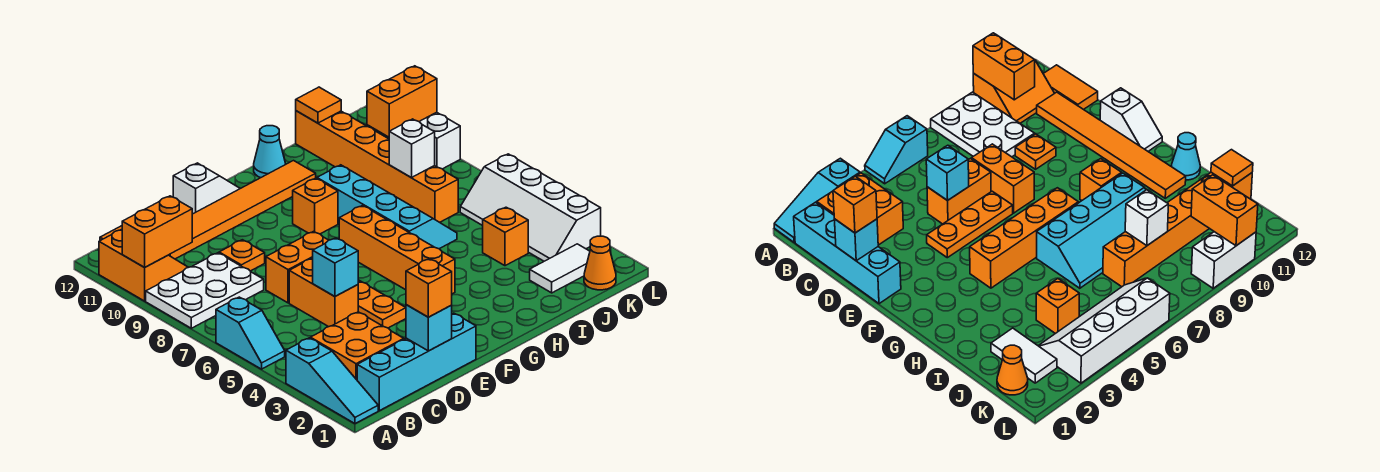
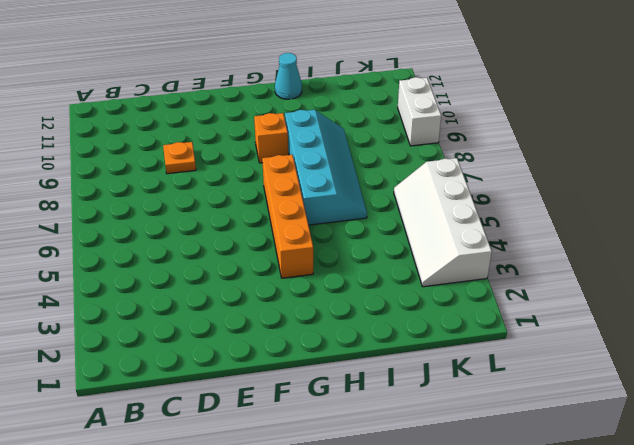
none -> cyan slope A1:A3 level 1 top 3
none -> cyan slope A5:A6 level 1 top 6
none -> white plate A8:C9 level 1
none -> orange slope A10:B11 level 1 top A

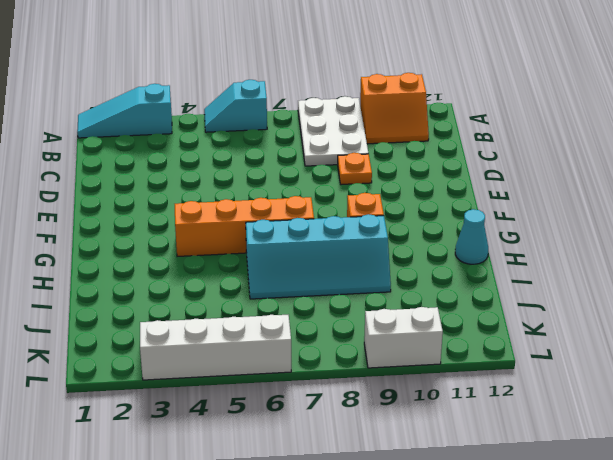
none -> cyan brick B1:E1 level 1
none -> orange brick B2:C3 level 1
none -> orange tile B12:C12 level 1
none -> orange tile C11:H11 level 1

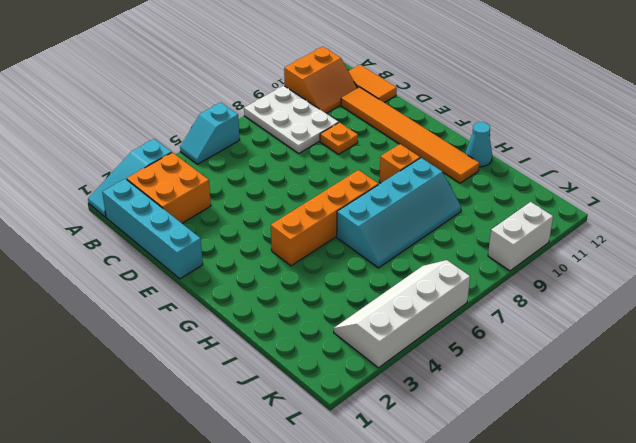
none -> orange brick D5:D6 level 1
none -> orange brick D7:E7 level 1
none -> orange plate E4:E6 level 1
none -> white slope E12:F12 level 1 top E

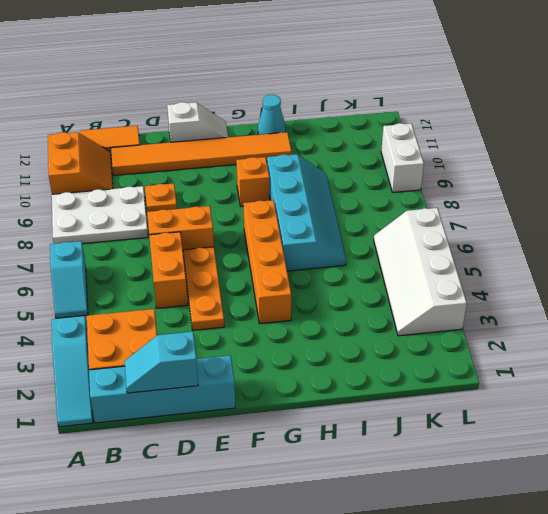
cyan slope C1:D1 level 2 top D -> cyan brick D1 level 2
none -> white tile J2:K2 level 1
none -> orange brick J4 level 1
none -> orange brick J7:J12 level 1
none -> orange cone K1 level 1

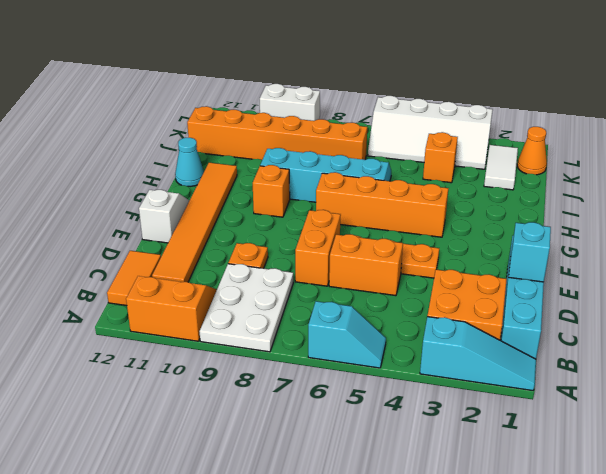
none -> orange brick A10:B10 level 2
none -> cyan brick D5 level 2
none -> white brick J8 level 2
none -> orange tile J12 level 2

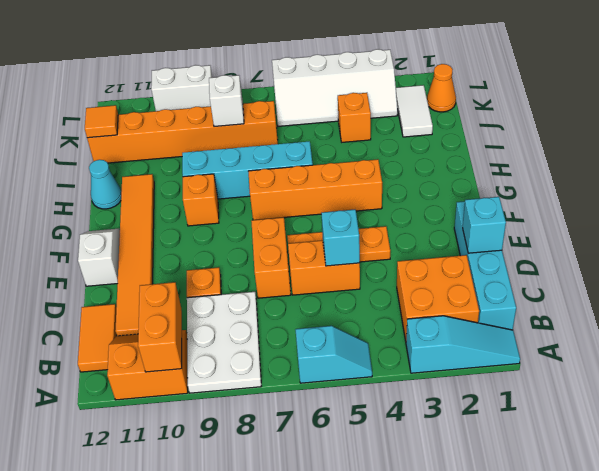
none -> orange brick K10:L10 level 2
none -> orange brick D1 level 3

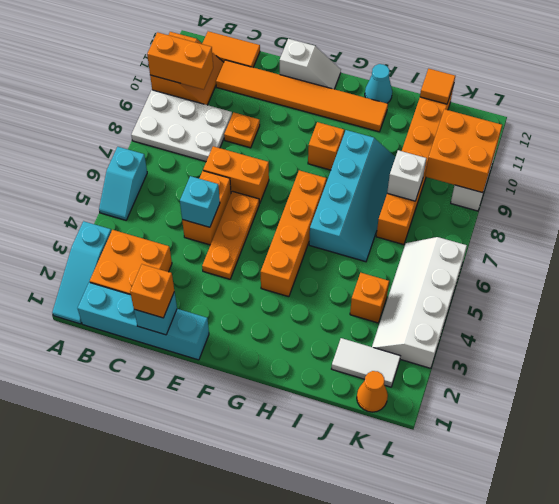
orange brick K9:L10 level 2 -> orange brick K10:L10 level 2

